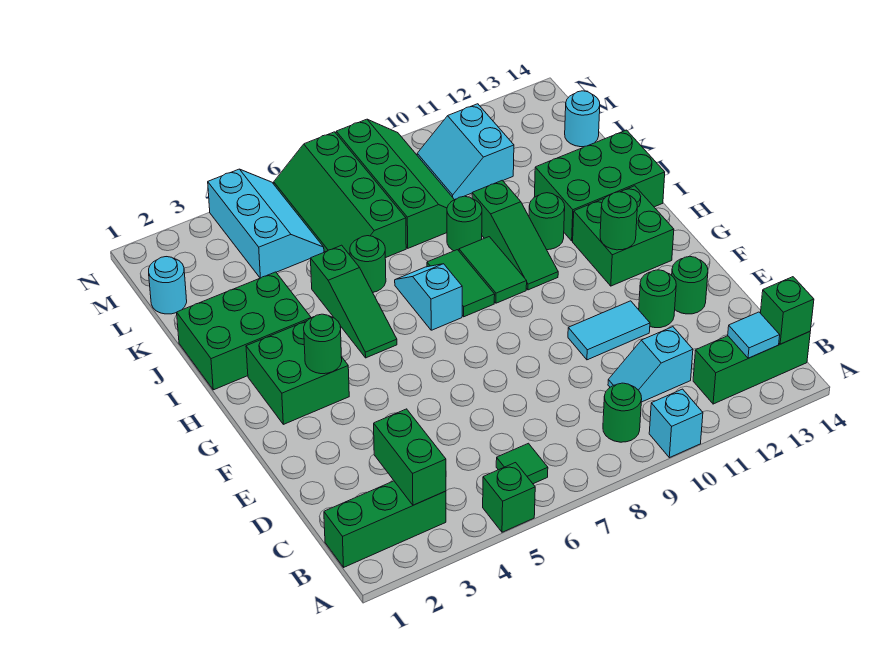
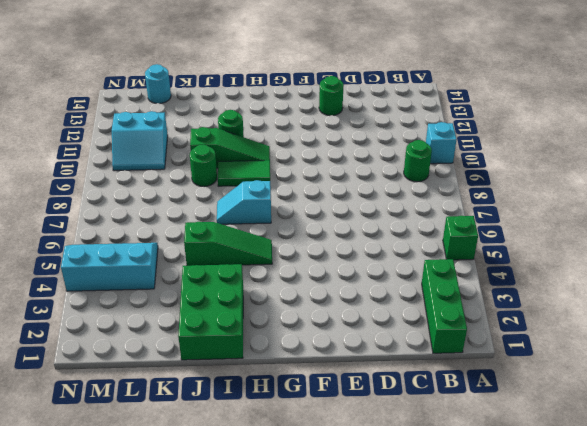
none -> green tile B6 level 1
none -> green brick B12:B14 level 1
none -> cyan slope C10:C11 level 1 top 11
none -> cyan tile E10:E11 level 1

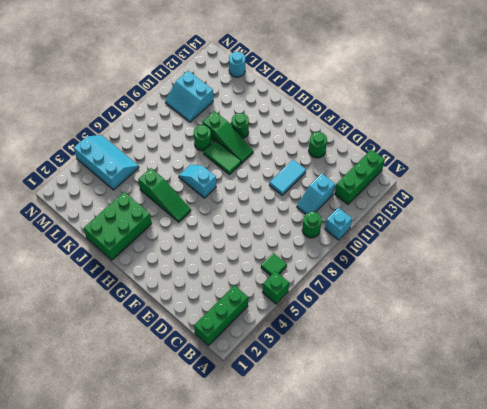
none -> green round brick E12 level 1
none -> green brick G2:H3 level 1
none -> green brick G12:H13 level 1
none -> green tile H8:I8 level 1

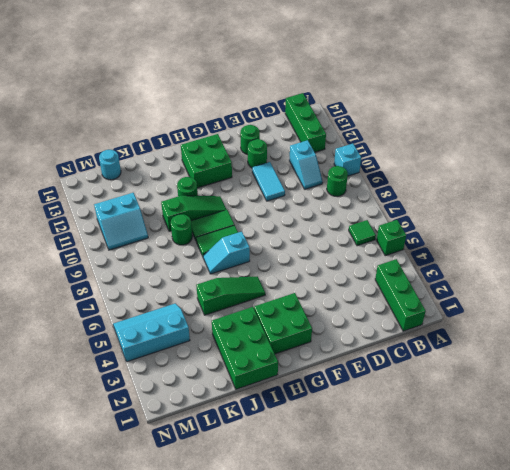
none -> green brick I12:J14 level 1
none -> green round brick J6 level 1
none -> green slope K6:N7 level 1 top 7
none -> green slope K8:N9 level 1 top 8

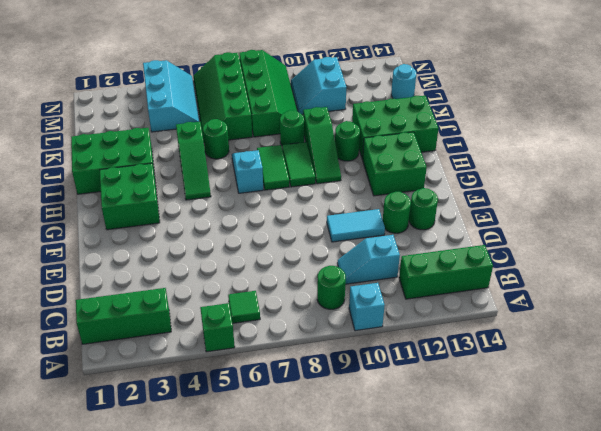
none -> cyan round brick L1 level 1
none -> green brick B3:C3 level 2
none -> cyan tile B13 level 2
none -> green brick B14 level 2

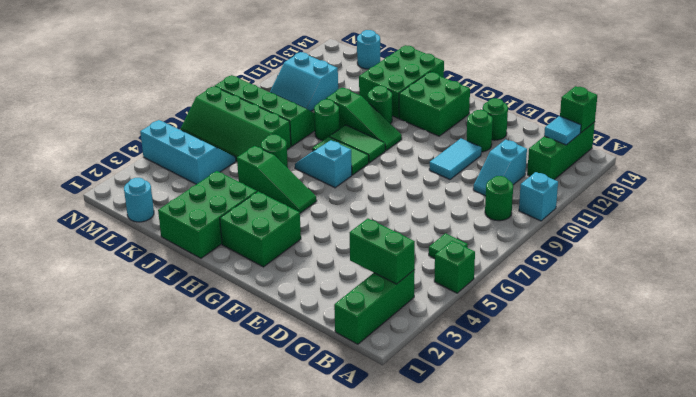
none -> green round brick G3 level 2
none -> green round brick G12 level 2

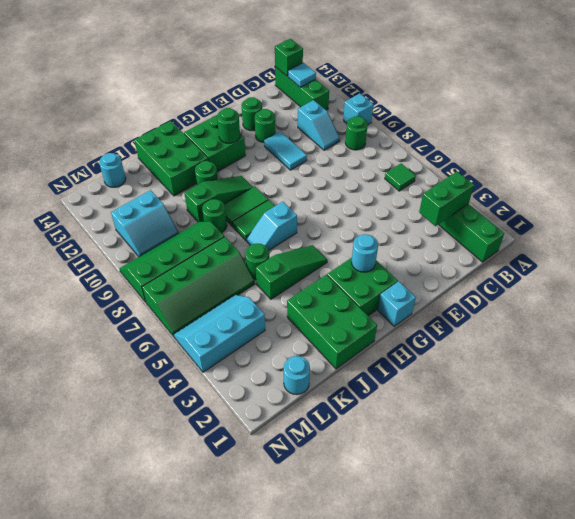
cyan brick G1 level 1 -> none
cyan round brick G3 level 2 -> green round brick G3 level 2
none -> green brick A5 level 1

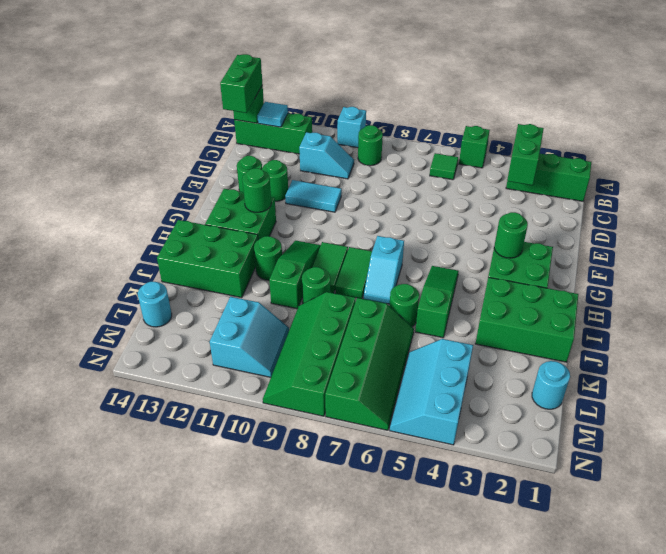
green brick B14:C14 level 3 -> none

